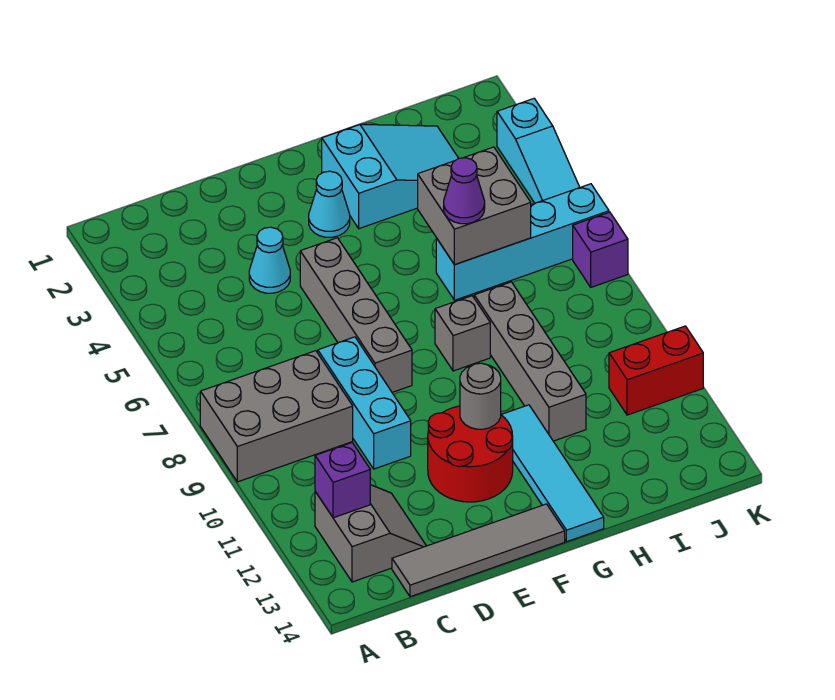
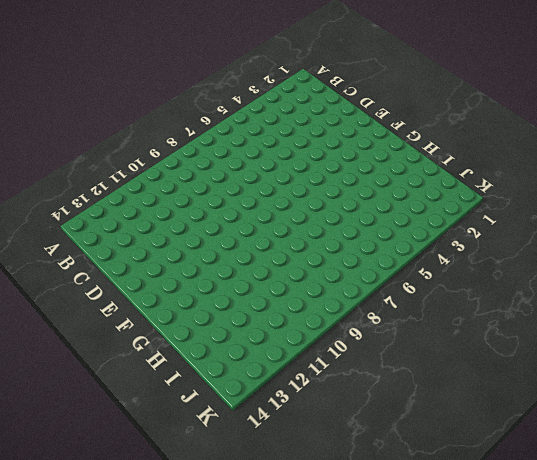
none -> grey brick A8:C9 level 1
none -> grey slope B12:C13 level 1 top B
none -> grey tile C14:F14 level 1

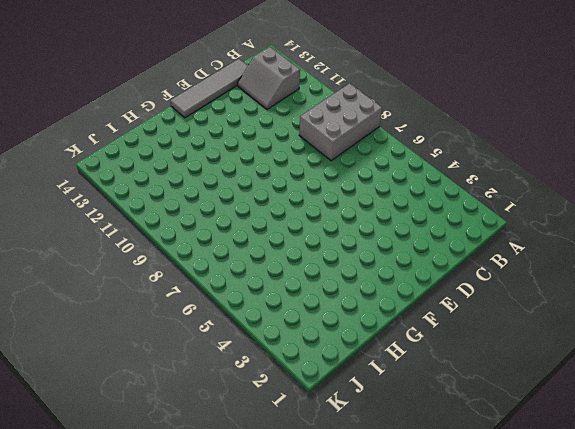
none -> cyan cone D4 level 1
none -> cyan brick D8:D10 level 1
none -> grey brick E5:E8 level 1

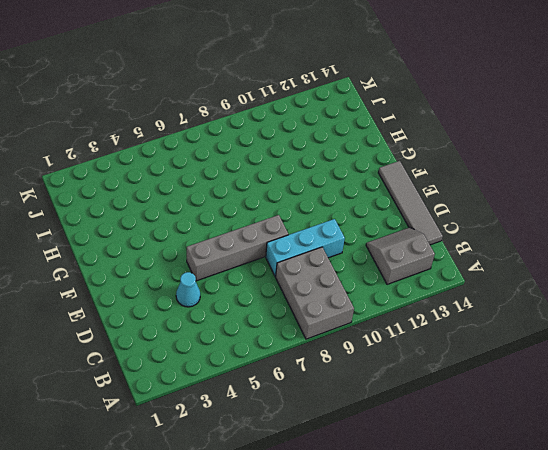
none -> red round brick E11:F12 level 1
none -> cyan cone F3 level 1
none -> cyan slope G2:I3 level 1 top G

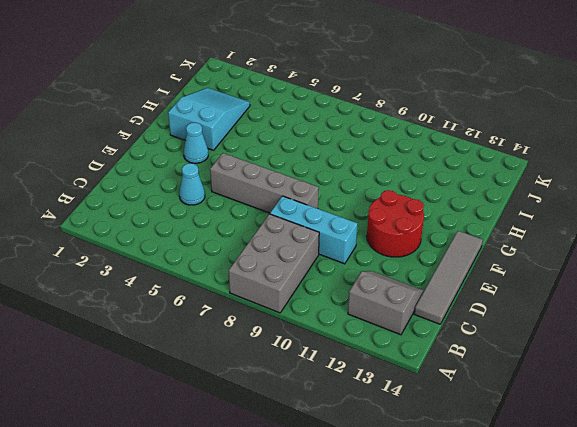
none -> grey brick G8 level 1
none -> cyan tile G11:G14 level 1
none -> cyan brick H6:K6 level 1

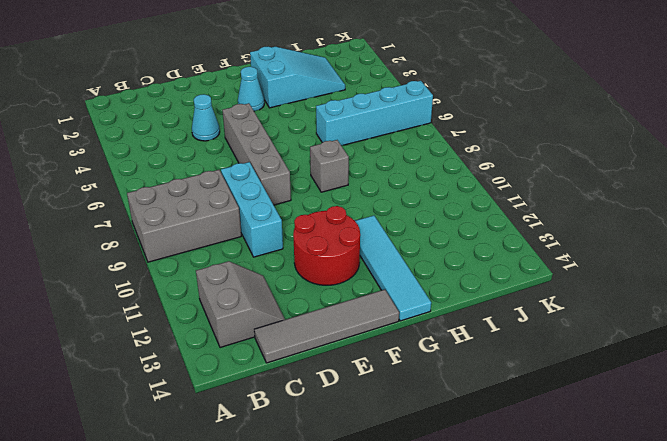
none -> grey brick H8:H11 level 1
none -> red brick J11:K11 level 1
none -> cyan slope K3:K5 level 1 top 3

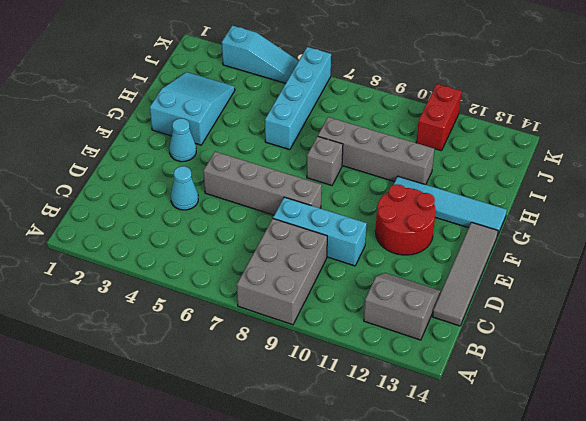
none -> purple brick K7 level 1
none -> purple brick B12 level 2
none -> grey round brick F11 level 2

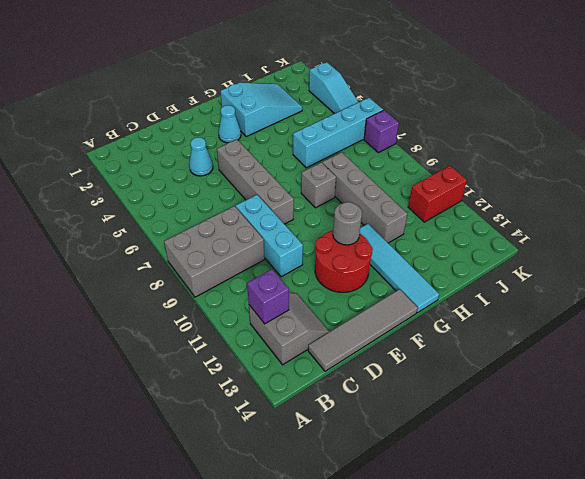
none -> grey brick H5:I6 level 2
none -> purple cone H6 level 3

